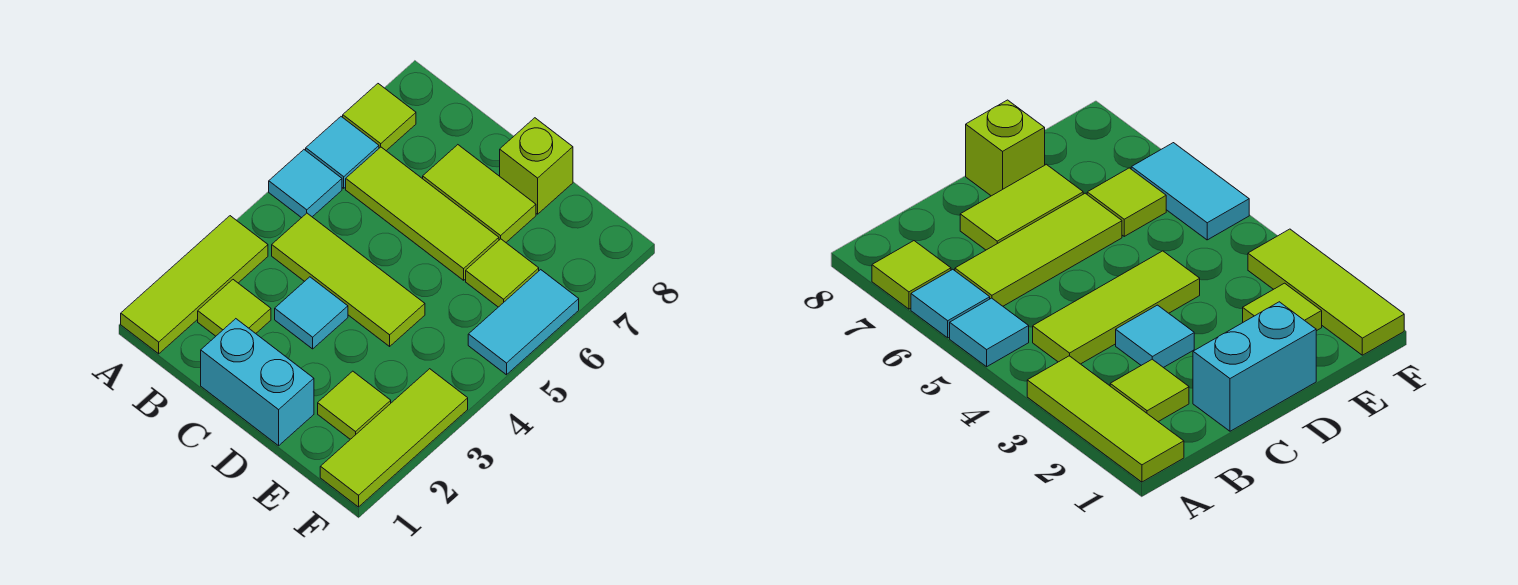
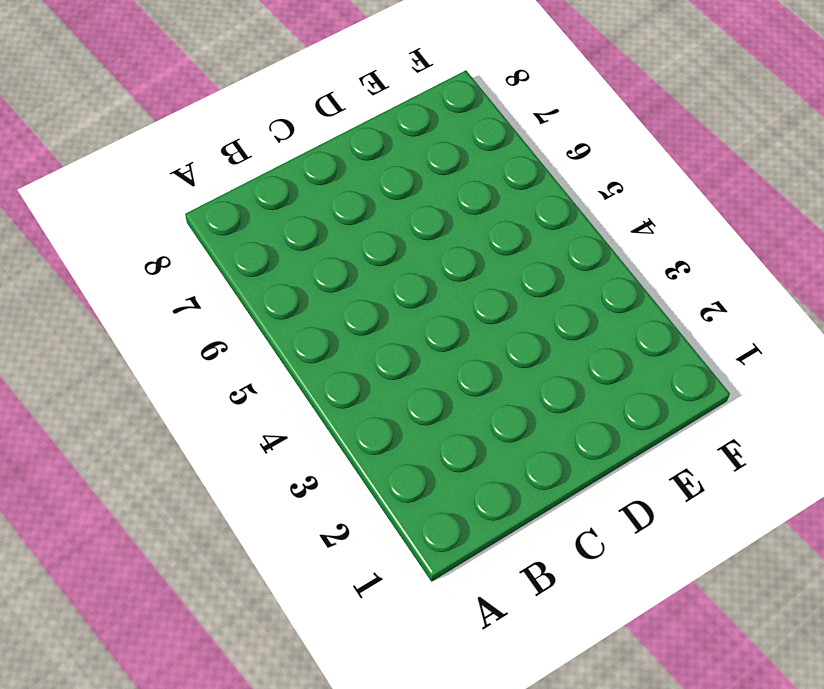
none -> lime tile A1:A3 level 1
none -> cyan tile A5 level 1
none -> cyan tile A6 level 1

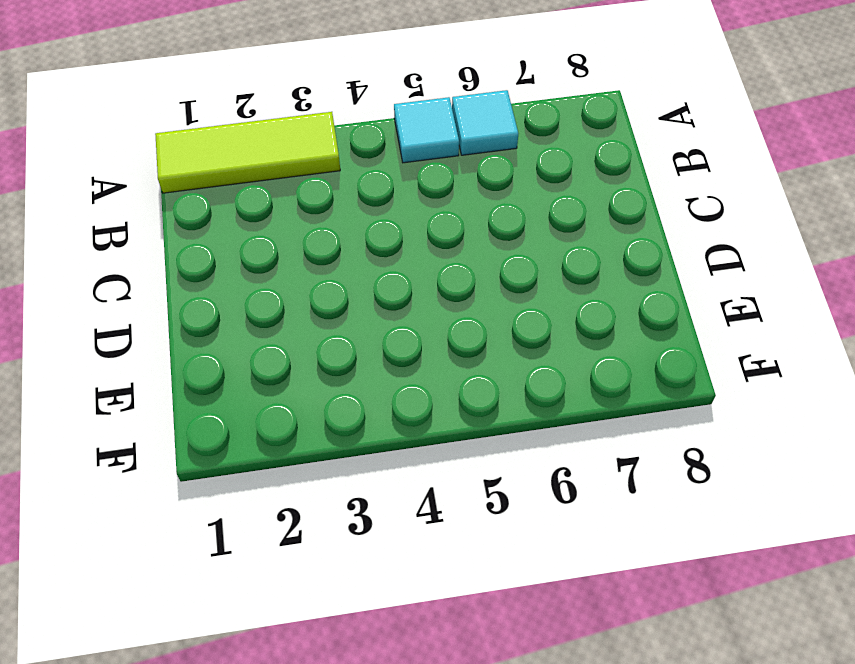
none -> lime tile A7 level 1
none -> lime tile B2 level 1
none -> lime tile B4:D4 level 1

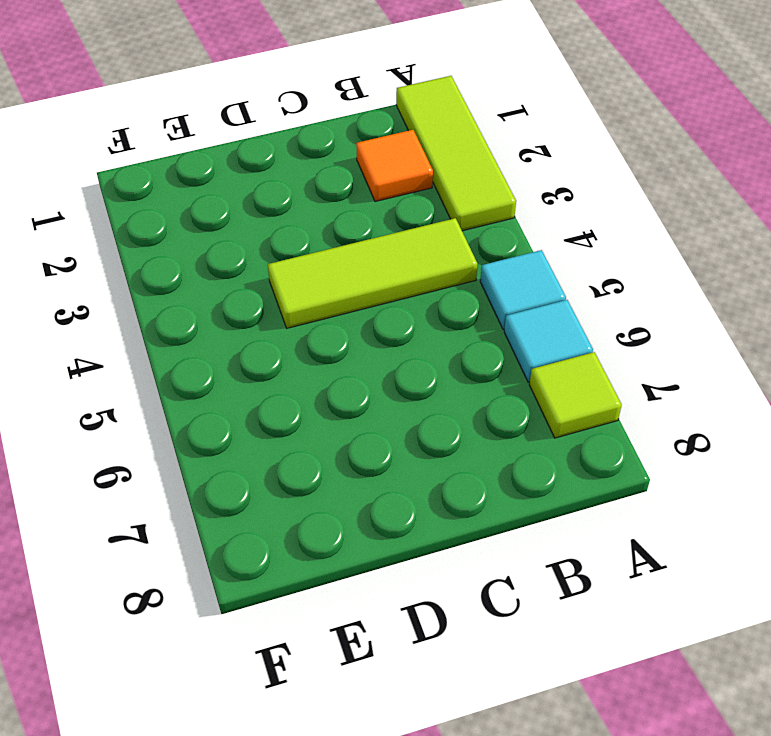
orange tile B2 level 1 -> lime tile B2 level 1
none -> lime tile B6:D6 level 1
none -> cyan brick C1:D1 level 1
none -> cyan tile C3 level 1

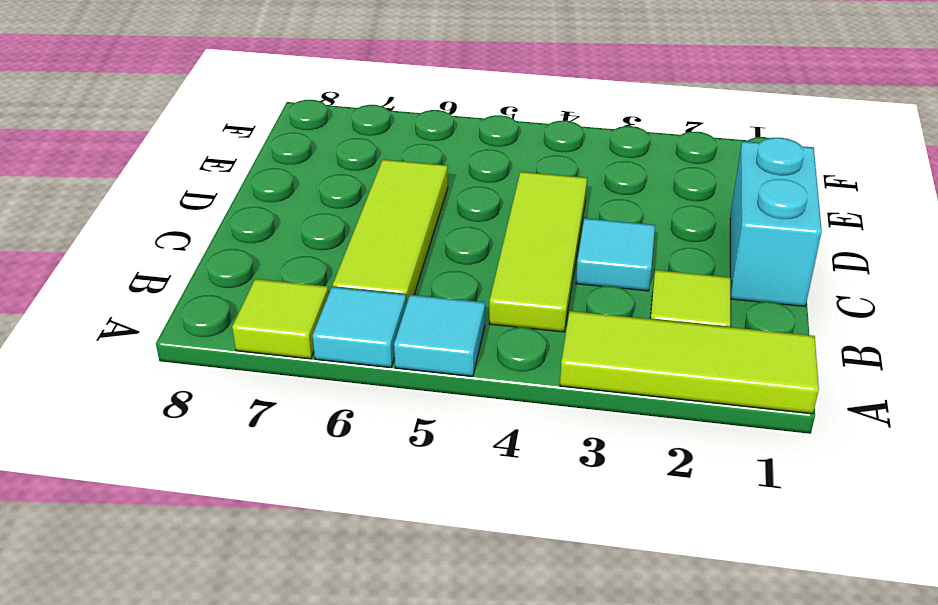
none -> lime tile C7:D7 level 1
none -> lime brick D8 level 1
none -> lime tile E2 level 1

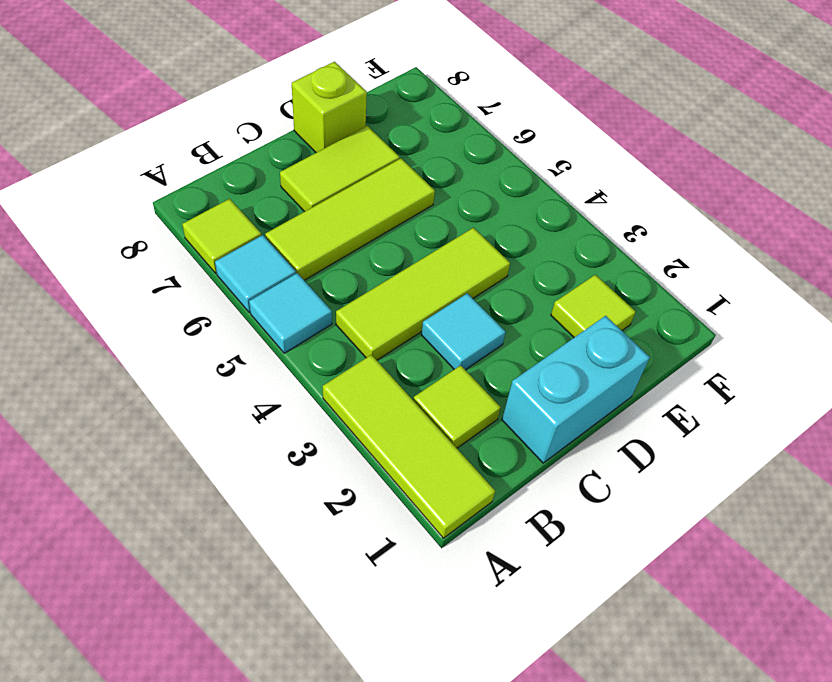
none -> lime tile E6 level 1
none -> lime tile F1:F3 level 1
none -> cyan tile F5:F6 level 1

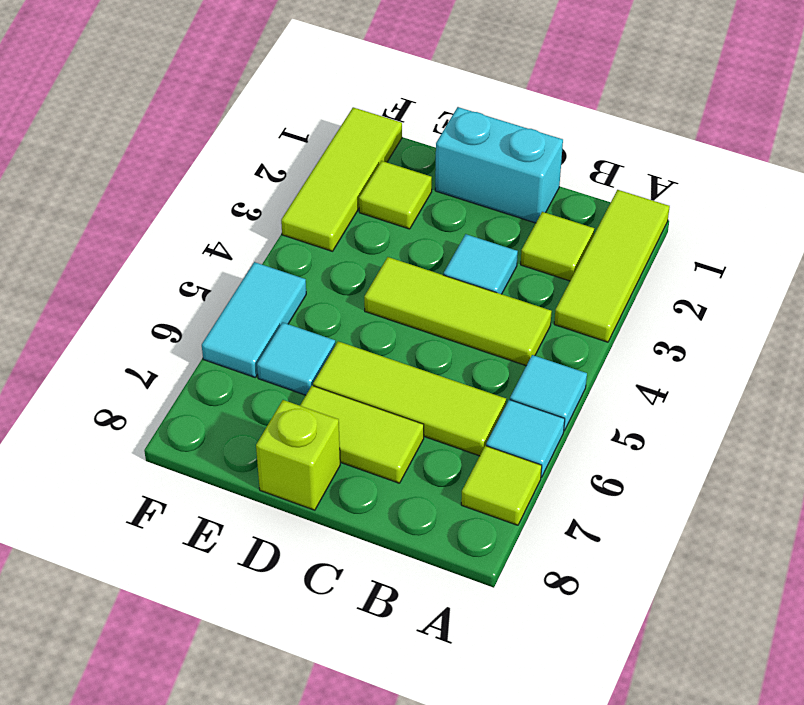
cyan tile E6 level 1 -> lime tile E6 level 1

